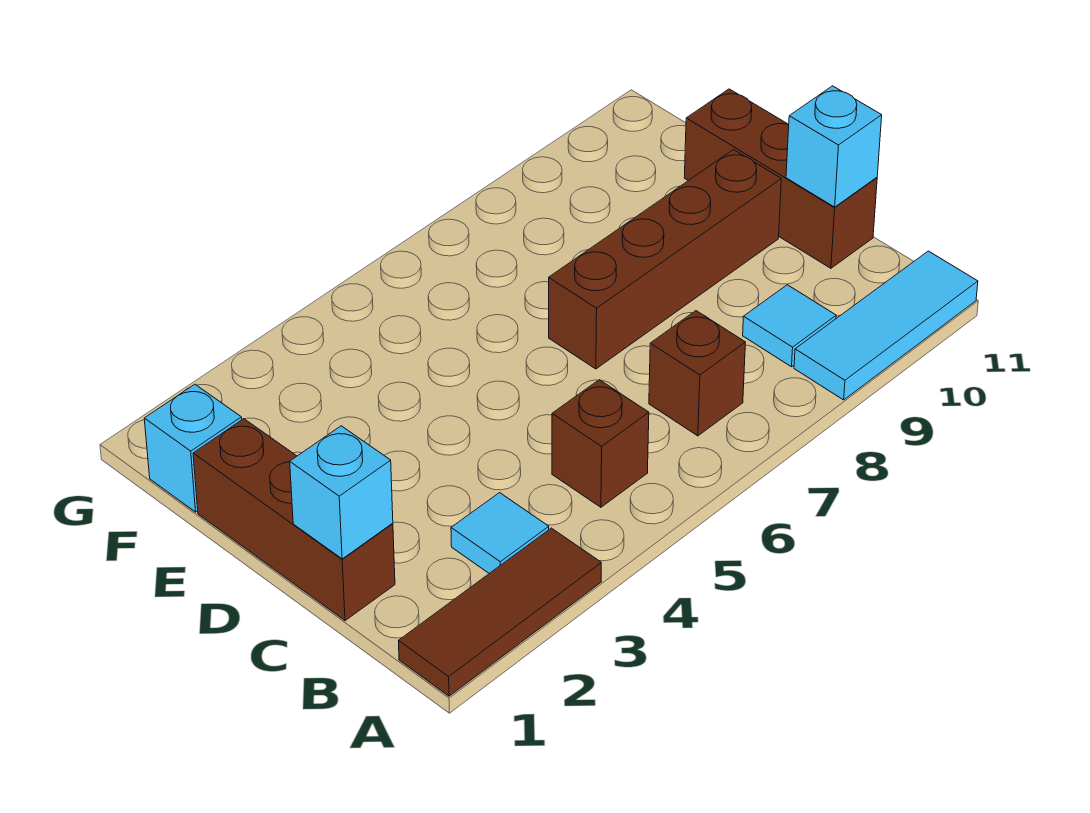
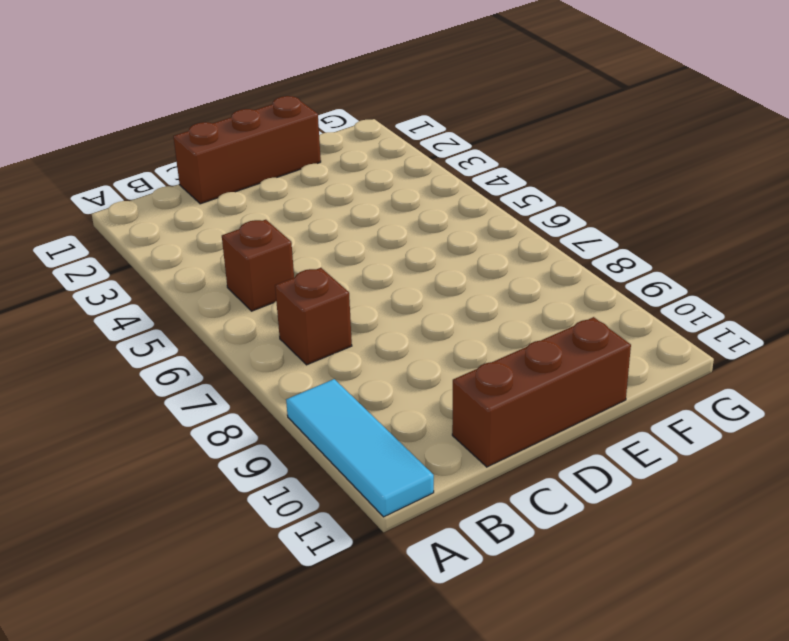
none -> brown tile A1:A3 level 1
none -> cyan tile B3 level 1
none -> cyan tile B9 level 1

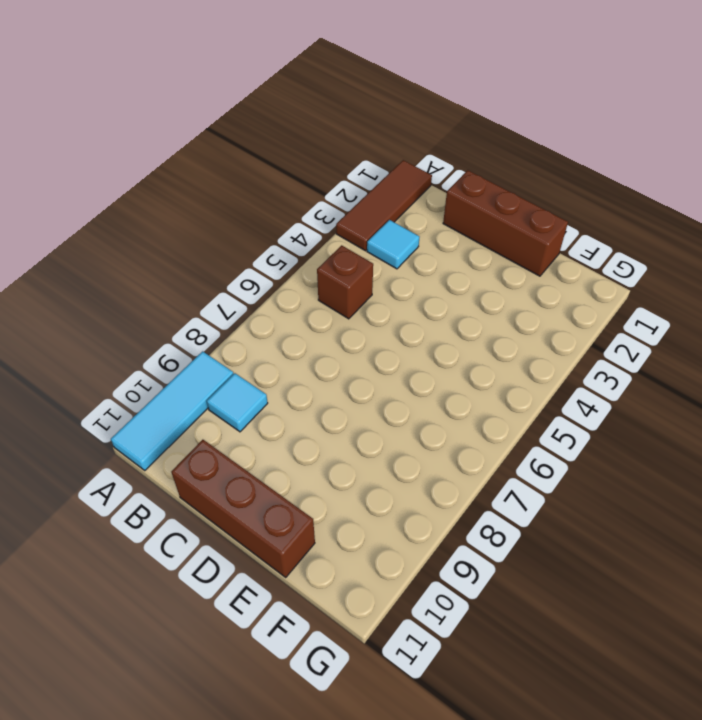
none -> brown brick B7 level 1
none -> brown brick D7:D10 level 1
none -> cyan brick F1 level 1

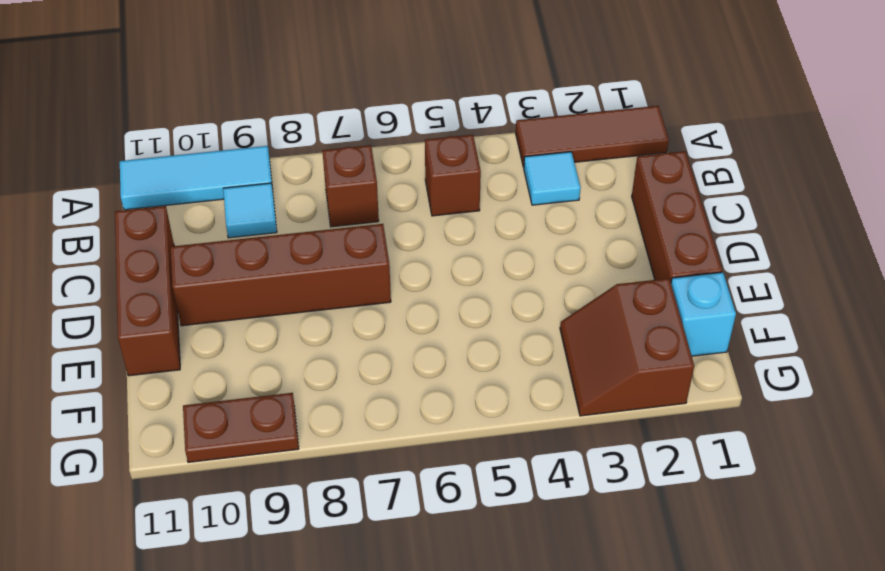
brown slope F2:G3 level 1 top 2 -> none
brown plate G9:G10 level 1 -> none
none -> cyan brick C1 level 2
none -> cyan brick C11 level 2

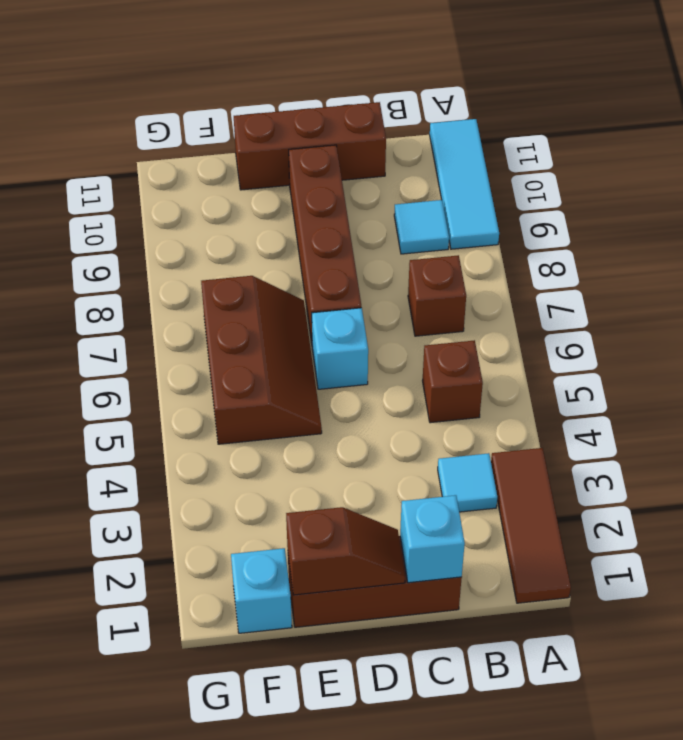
brown slope D1:E1 level 2 top E -> none
cyan brick D6 level 1 -> cyan brick C11 level 2
brown slope E5:F7 level 1 top F -> none

